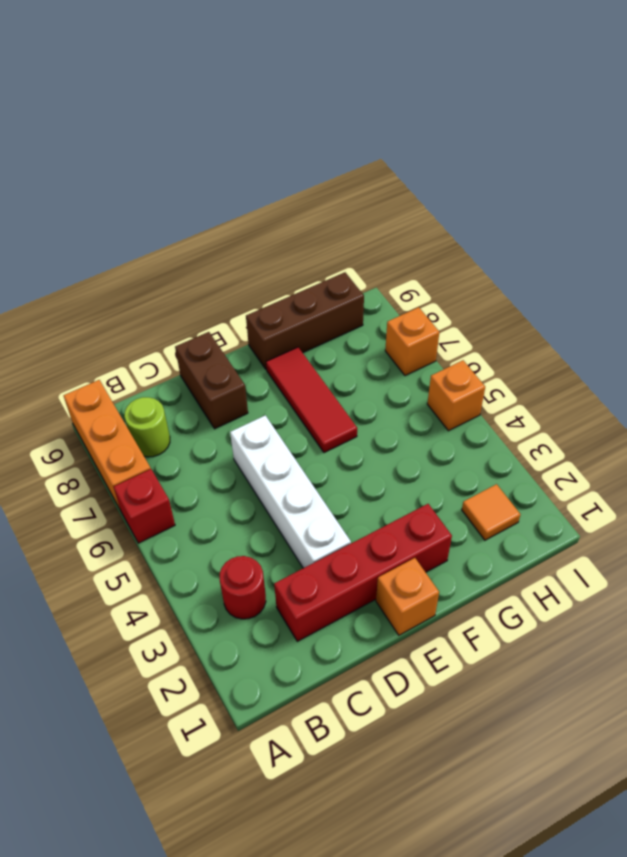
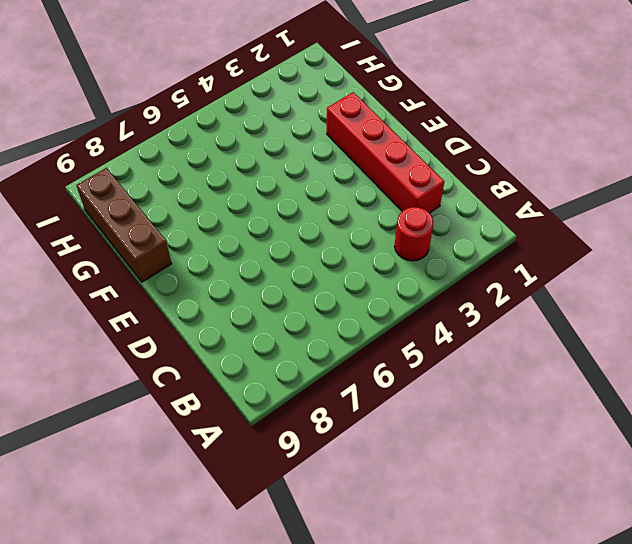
none -> red brick A6 level 1
none -> orange brick A7:A9 level 1
none -> lime round brick B8 level 1

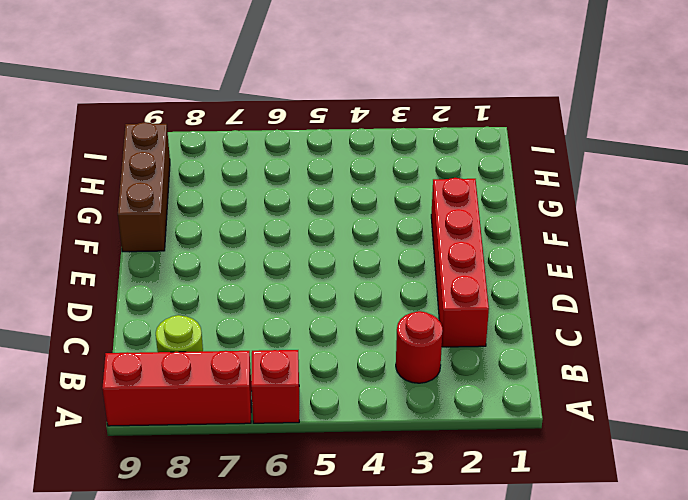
red brick A7:A9 level 1 -> orange brick A7:A9 level 1
none -> white brick D3:D6 level 1
none -> brown brick D8:D9 level 1
none -> orange brick E1 level 1

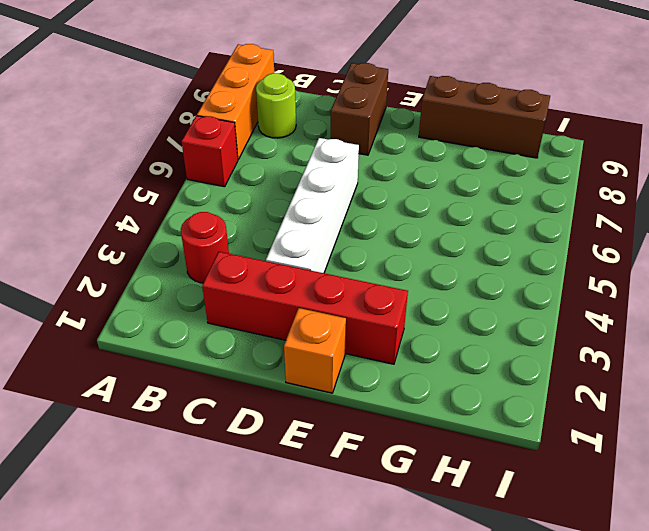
none -> red tile F6:F8 level 1
none -> orange tile H2 level 1
none -> orange brick I5 level 1

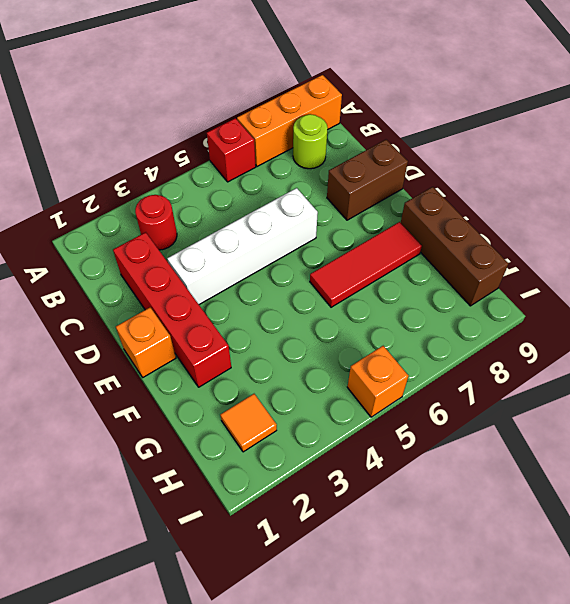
none -> orange brick I7 level 1

